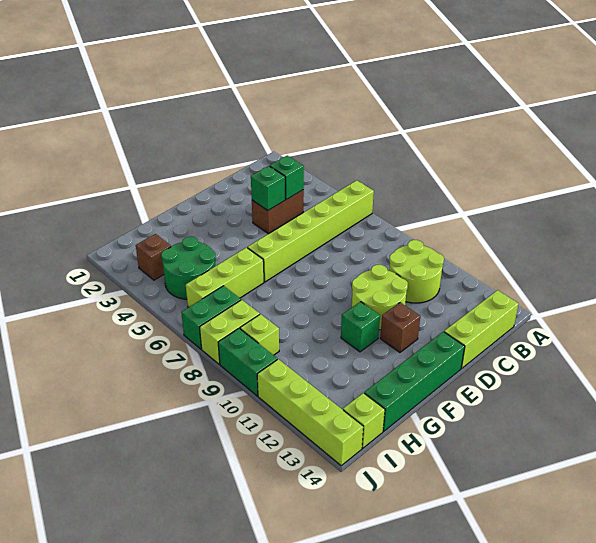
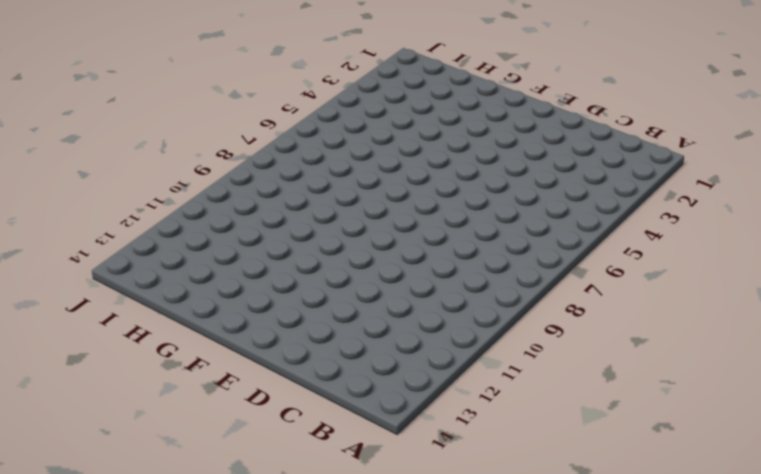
none -> lime brick A6:F6 level 1
none -> lime round brick B10:C11 level 1
none -> lime brick B14:D14 level 1

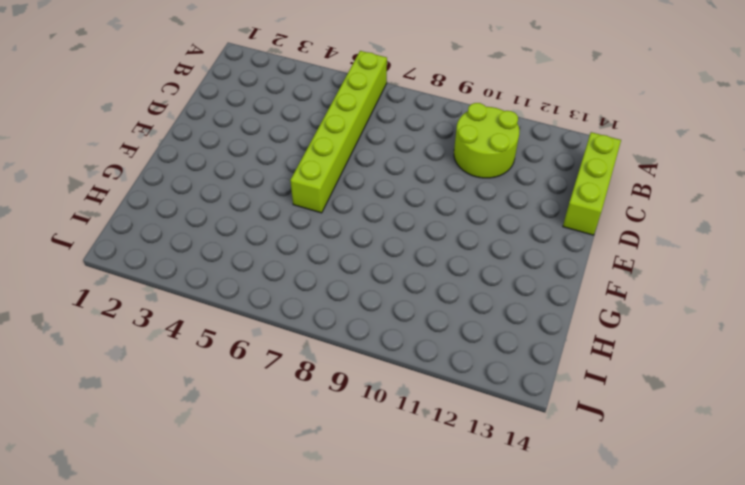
none -> brown brick C4:D4 level 1
none -> lime round brick D10:E11 level 1
none -> brown brick E12 level 1

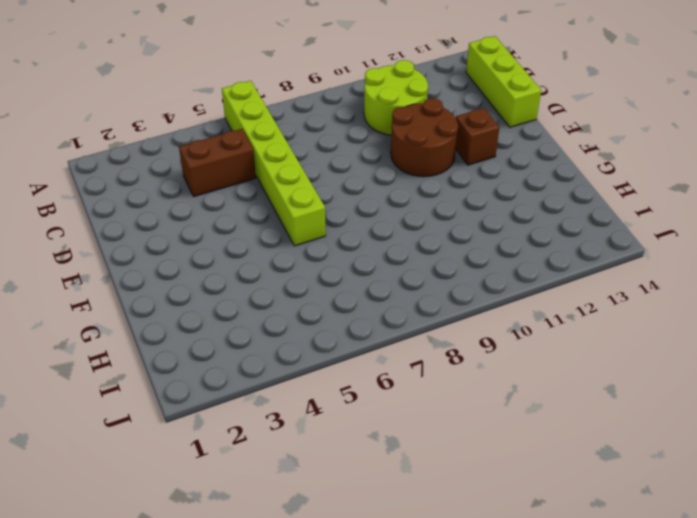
brown brick C4:C5 level 1 -> brown brick C4:D4 level 1
brown round brick D10:E11 level 1 -> lime round brick D10:E11 level 1
none -> green brick E14:H14 level 1
none -> green brick F11 level 1
none -> lime brick G6:I6 level 1

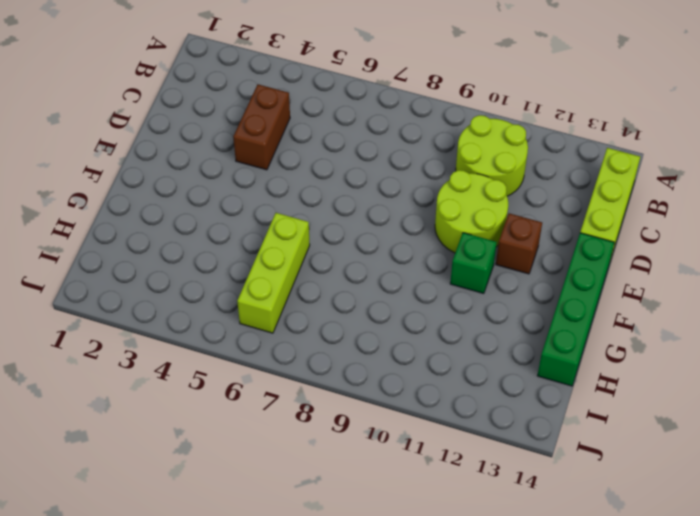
none -> lime brick A6:F6 level 1
none -> green round brick H4:I5 level 1
none -> brown brick I3 level 1

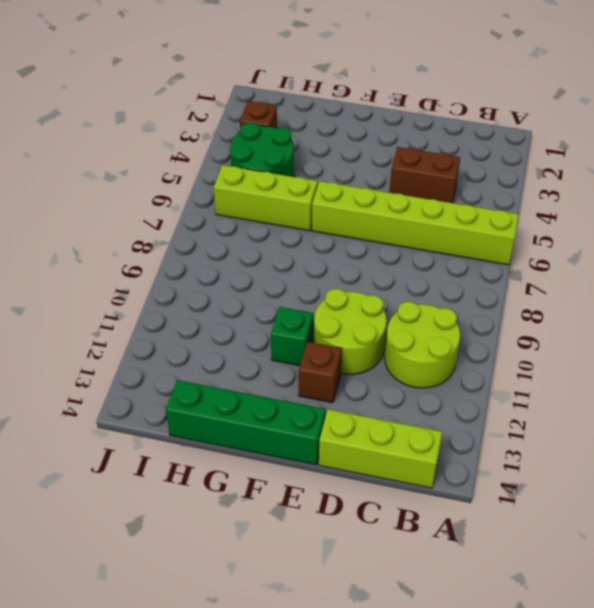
none -> green brick I7:J7 level 1
none -> lime brick I8:J8 level 1
none -> lime brick I9 level 1

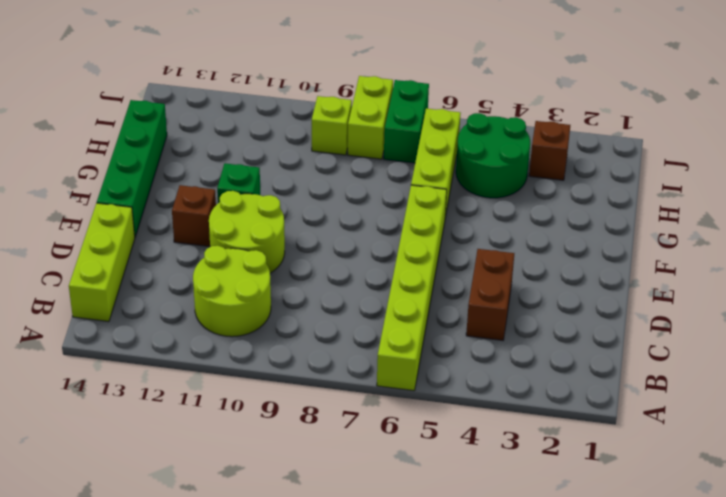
none -> lime brick I14 level 1
none -> green brick J9:J10 level 1
none -> lime brick J11:J14 level 1

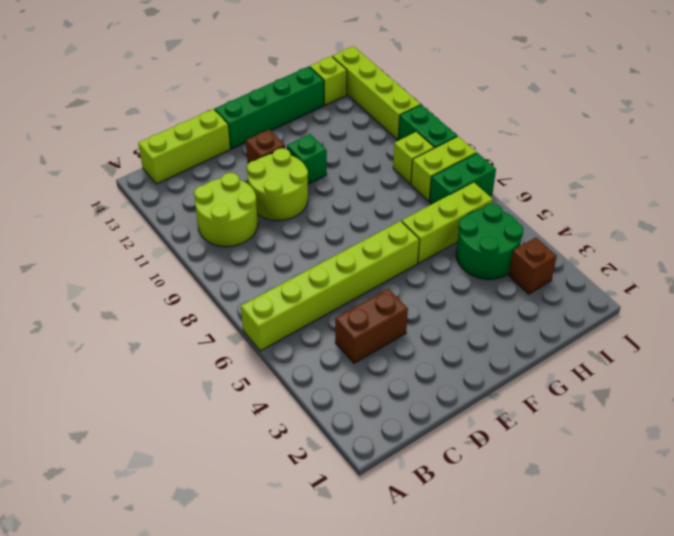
none -> green brick C4 level 2
none -> green brick D4 level 2

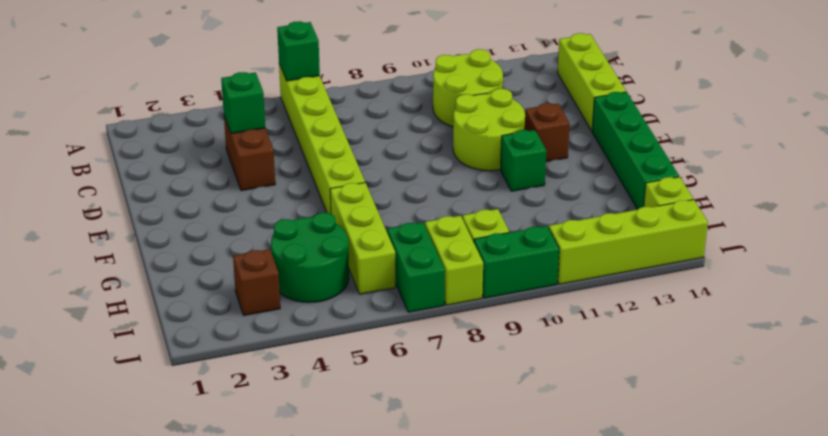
green brick A6 level 2 -> green brick D4 level 2

